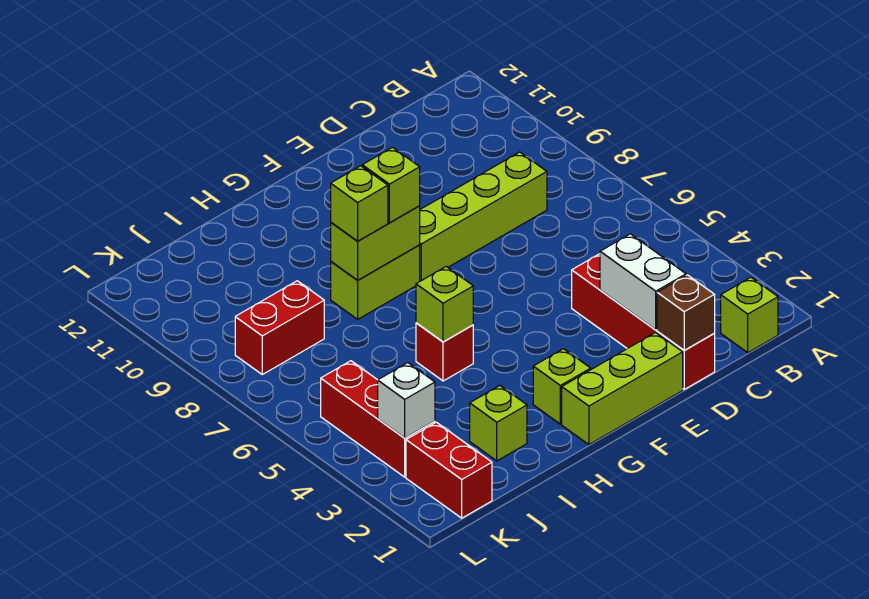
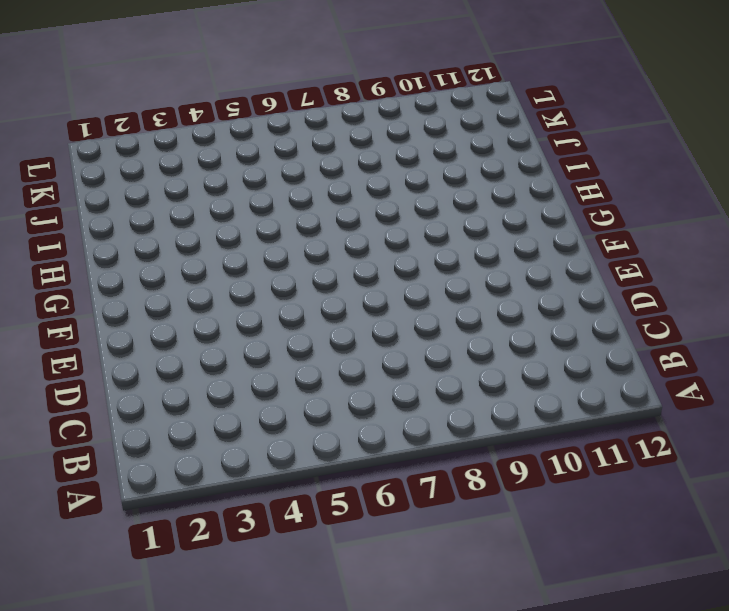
none -> lime brick B1 level 1
none -> lime brick C8:F8 level 1
none -> red brick D1:D4 level 1

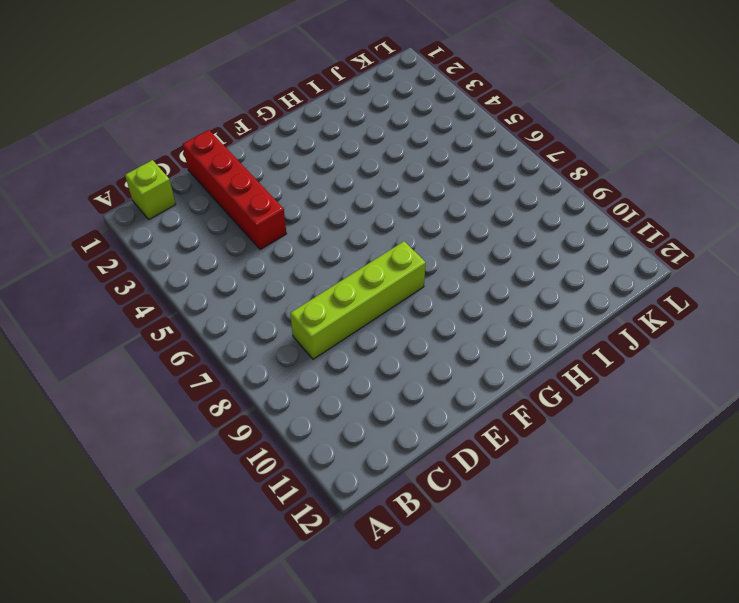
none -> lime brick E1:G1 level 1
none -> lime brick G2 level 1
none -> lime brick G8:H8 level 1

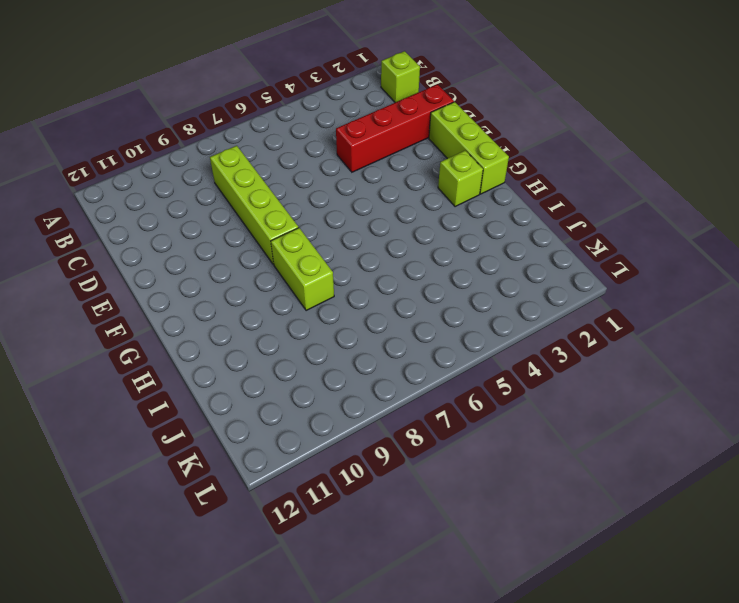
none -> red brick H5 level 1
none -> lime brick I2 level 1
none -> red brick J8:K8 level 1

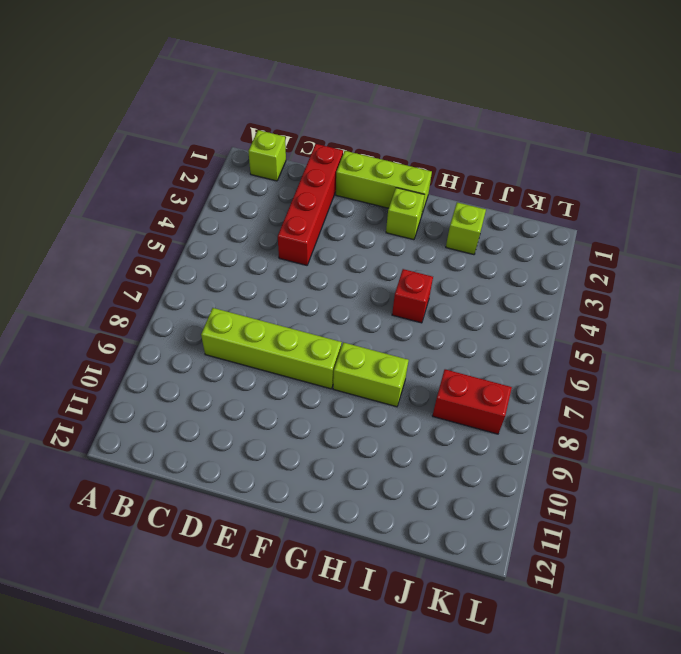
none -> red brick K1:K2 level 1
none -> red brick K3:K5 level 1
none -> brown brick D1 level 2

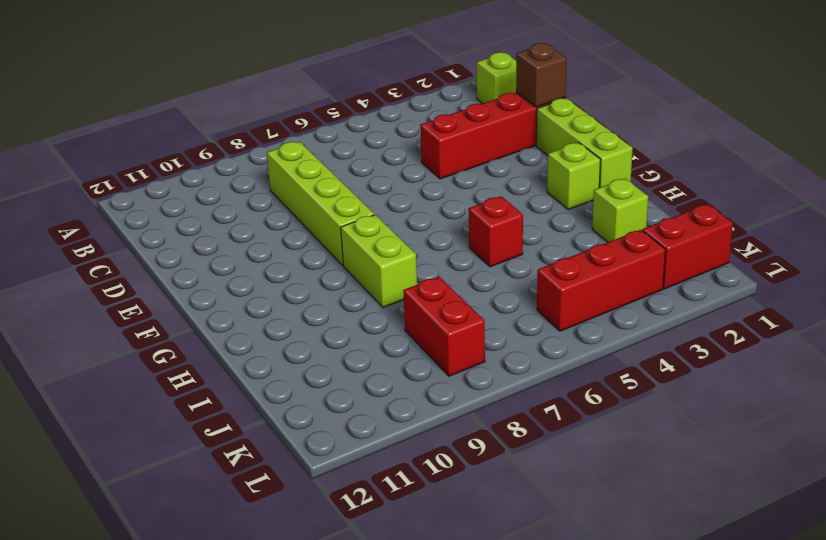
none -> white brick D2:D3 level 2
none -> lime brick G8:H8 level 2
none -> lime brick H5 level 2

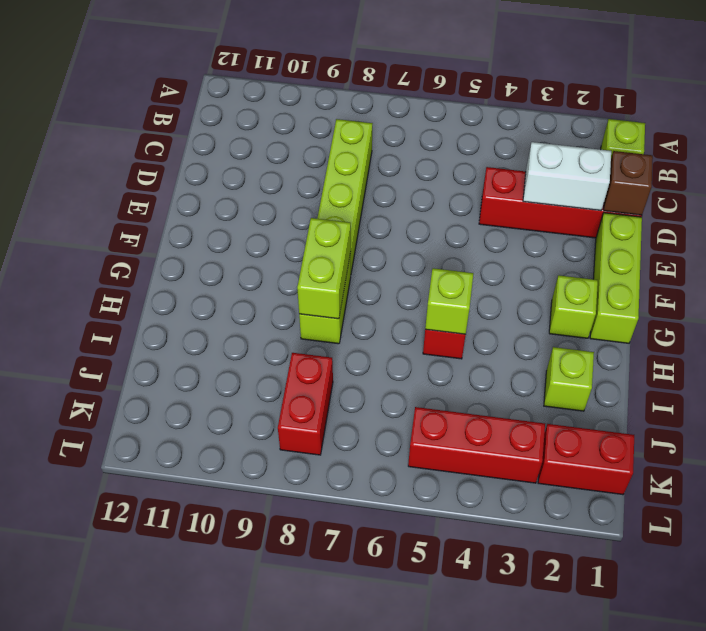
none -> white brick K3 level 2
none -> lime brick G8 level 3
none -> lime brick H8 level 3

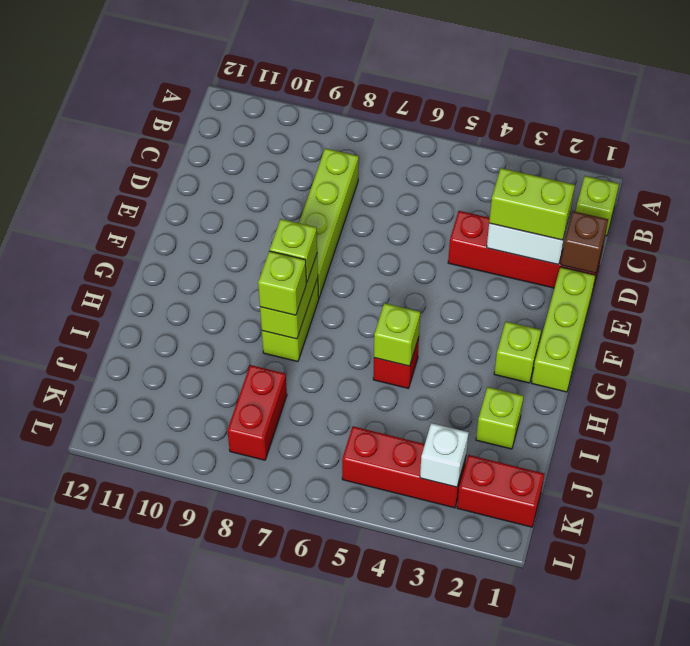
lime brick D2:D3 level 3 -> none

